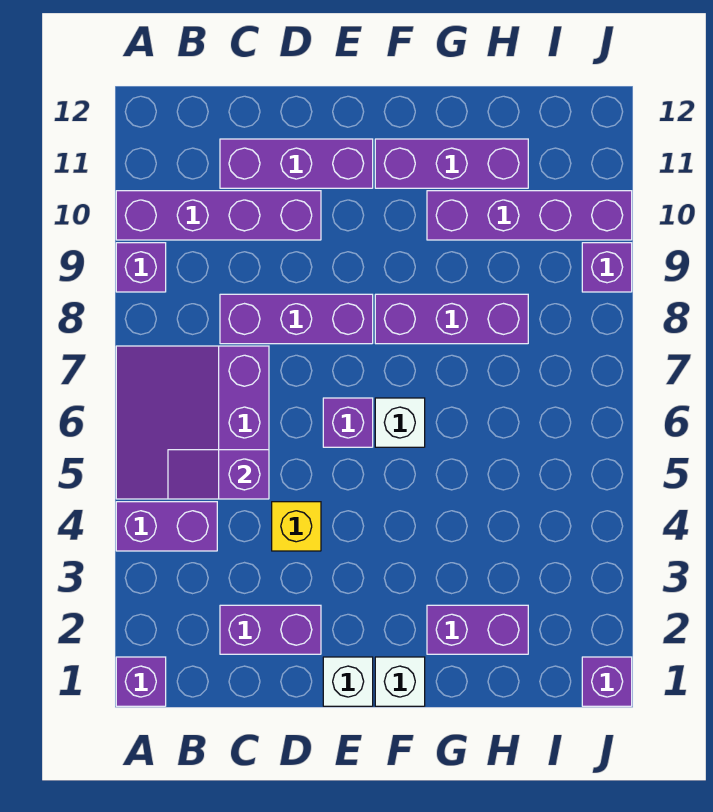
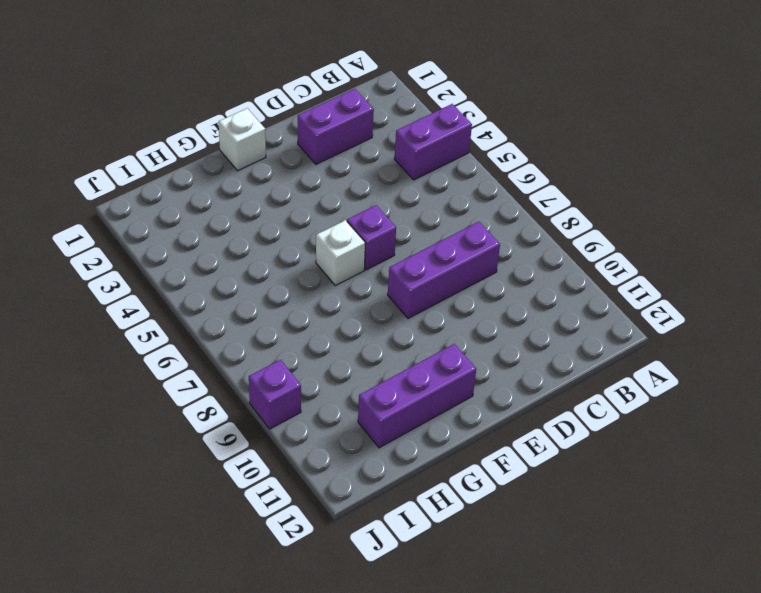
none -> purple brick A1 level 1
none -> purple slope A5:C7 level 1 top C
none -> purple brick A9 level 1

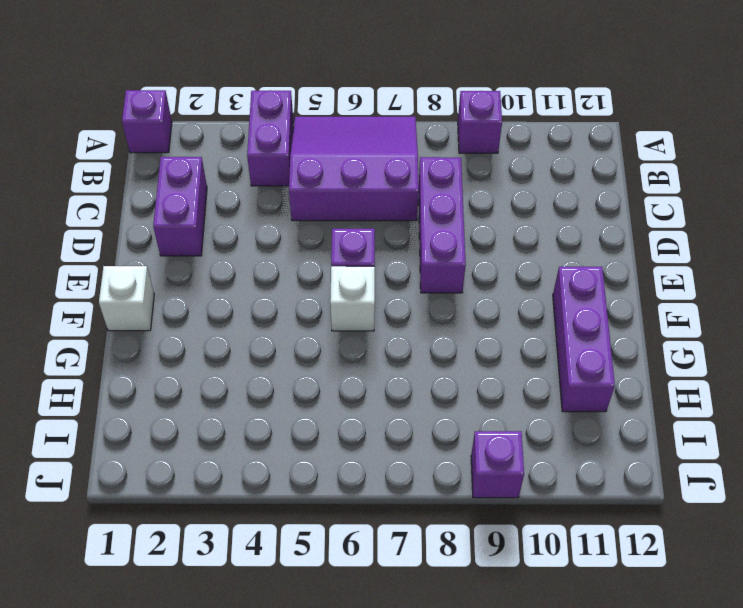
none -> purple brick A10:D10 level 1
none -> purple brick C11:E11 level 1
none -> yellow brick D4 level 1

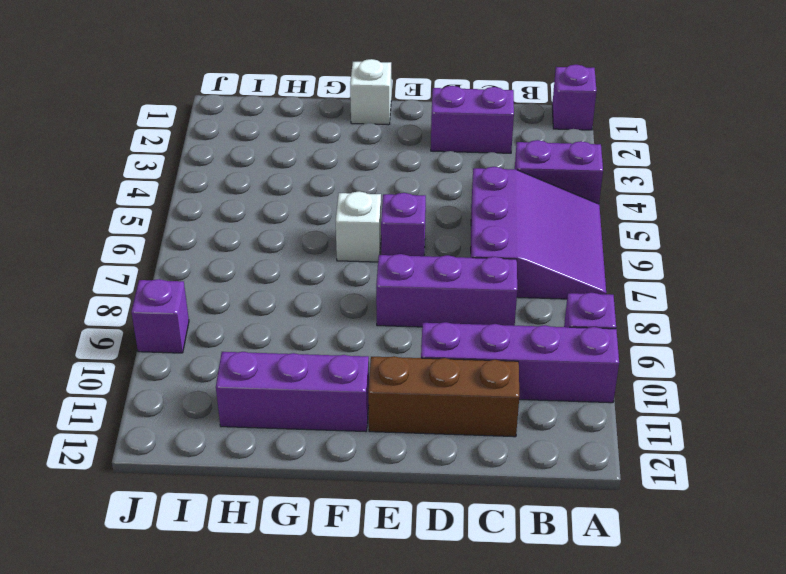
brown brick C11:E11 level 1 -> purple brick C11:E11 level 1
none -> yellow brick D4 level 1
none -> white brick E1 level 1
none -> purple brick F8:H8 level 1

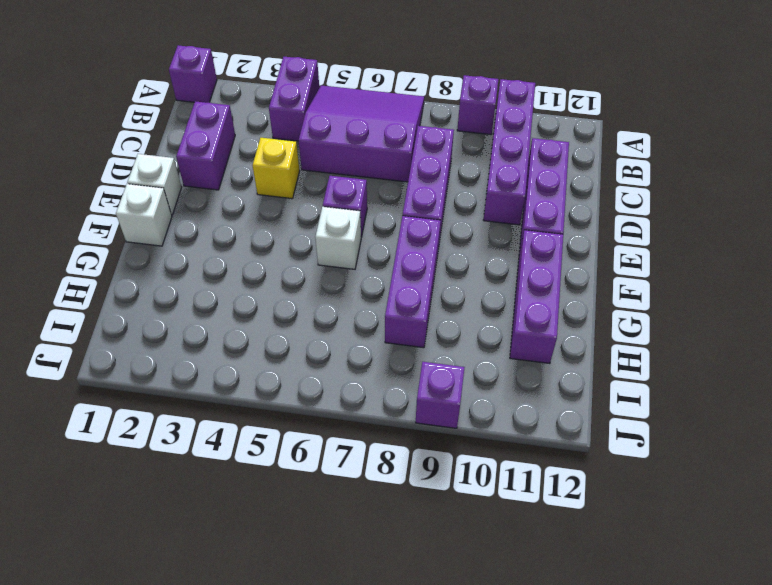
none -> purple brick G2:H2 level 1
none -> purple brick G10:J10 level 1
none -> purple brick J1 level 1

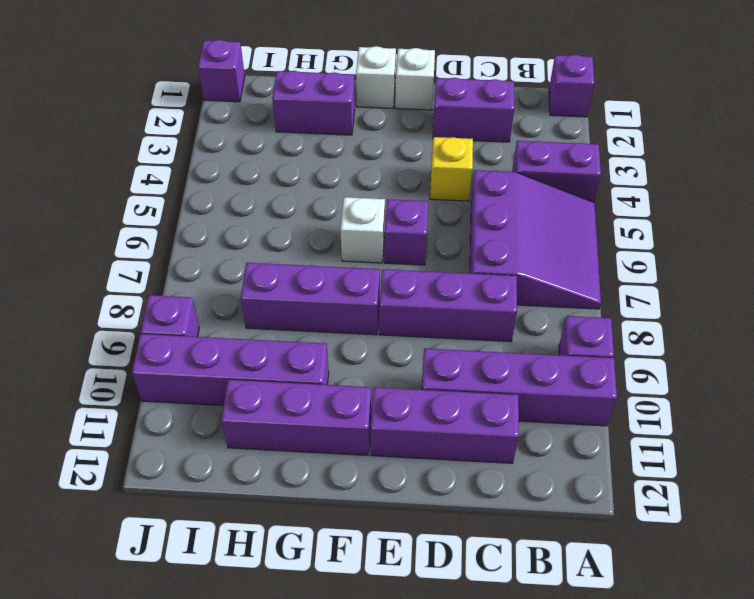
none -> purple slope B5:C5 level 2 top C

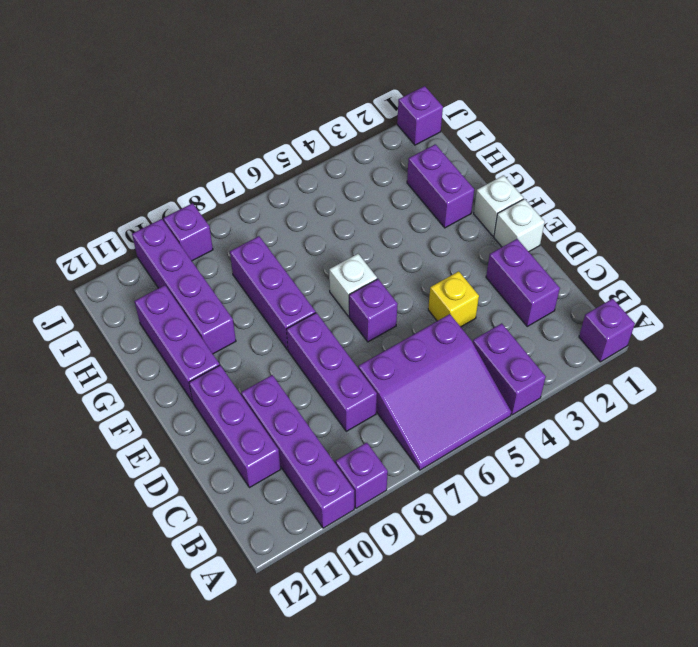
none -> purple slope B5:C5 level 2 top C

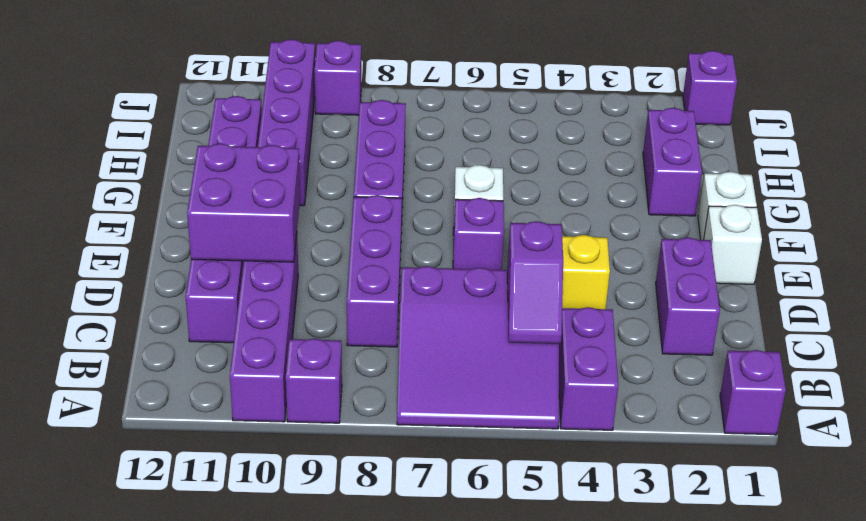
purple brick D10:E11 level 2 -> none

